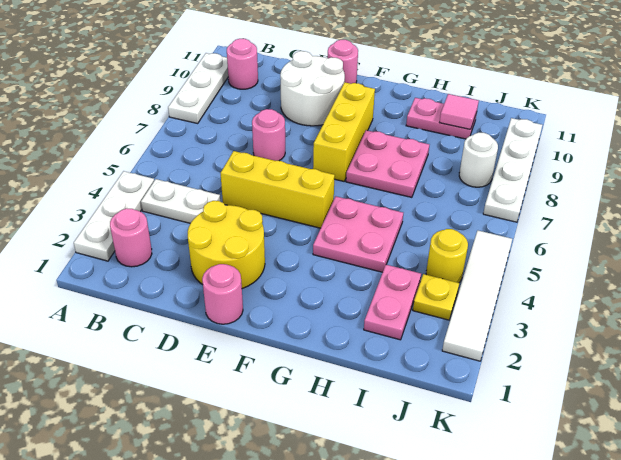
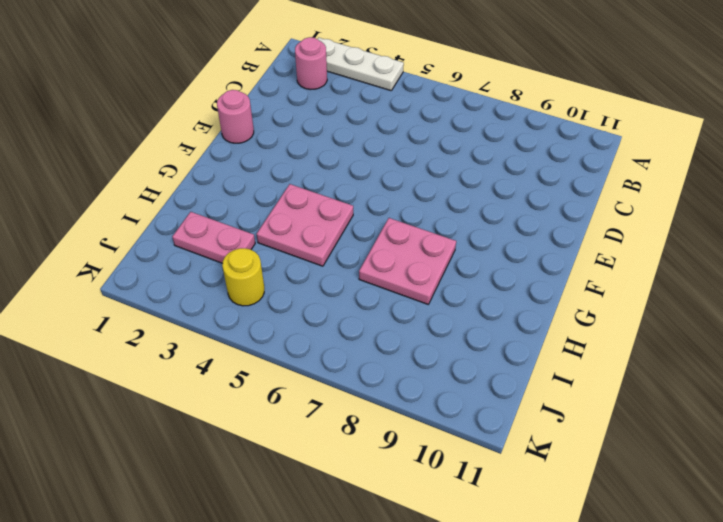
none -> white plate A8:A10 level 1
none -> white plate B4:C4 level 1
none -> pink round brick B10 level 1

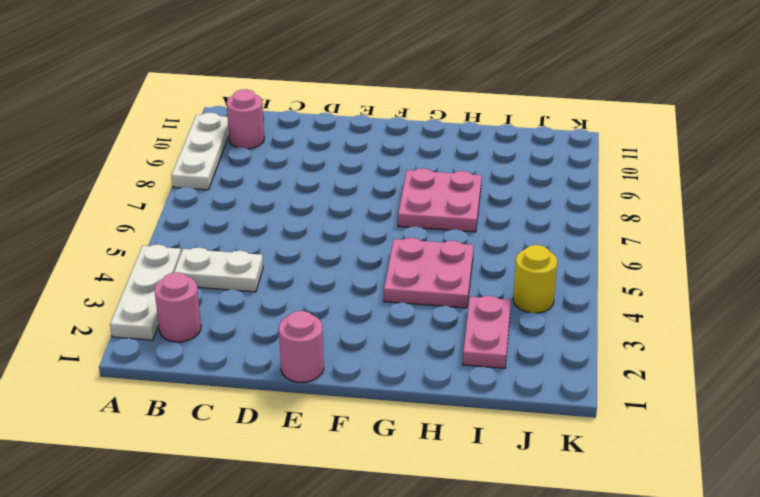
none -> yellow round brick D2:E3 level 1
none -> yellow brick D5:F5 level 1
none -> pink round brick D7 level 1

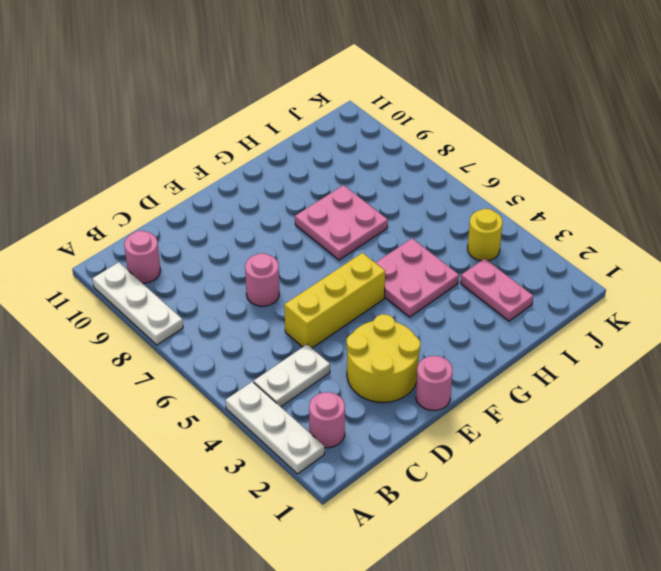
none -> white round brick D9:E10 level 1
none -> pink round brick E11 level 1
none -> yellow brick F7:F9 level 1

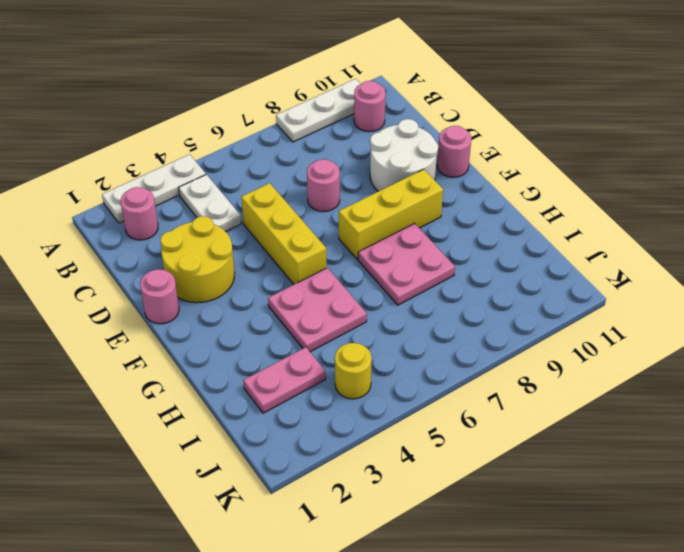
none -> pink plate H10:I10 level 1
none -> yellow plate J3 level 1
none -> white round brick J8 level 1

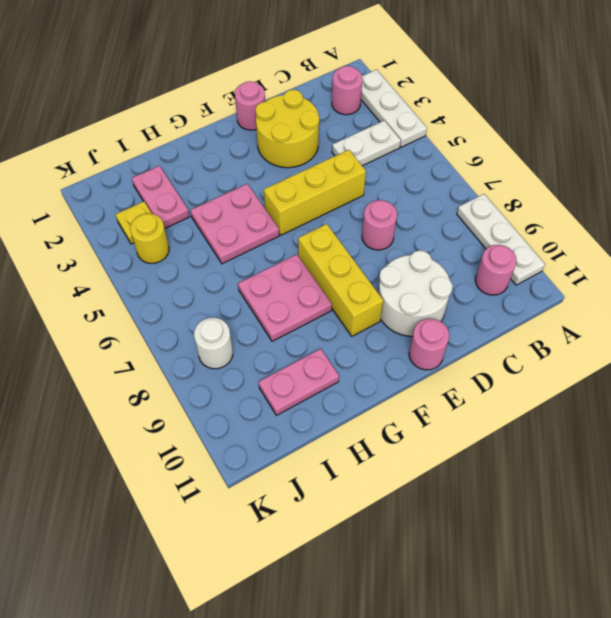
none -> white tile K2:K5 level 1
none -> white plate K7:K10 level 1
none -> pink tile I10 level 2

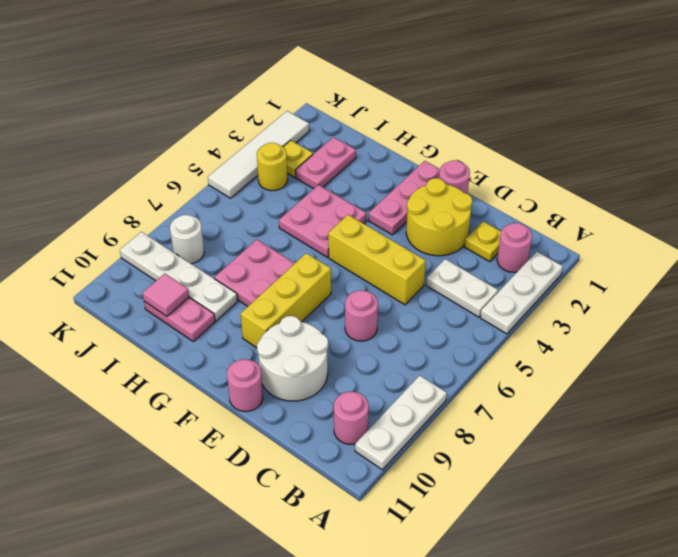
yellow plate C2 level 1 -> none
pink plate F1:F3 level 1 -> none
white plate H9:K9 level 1 -> white plate K7:K10 level 1

